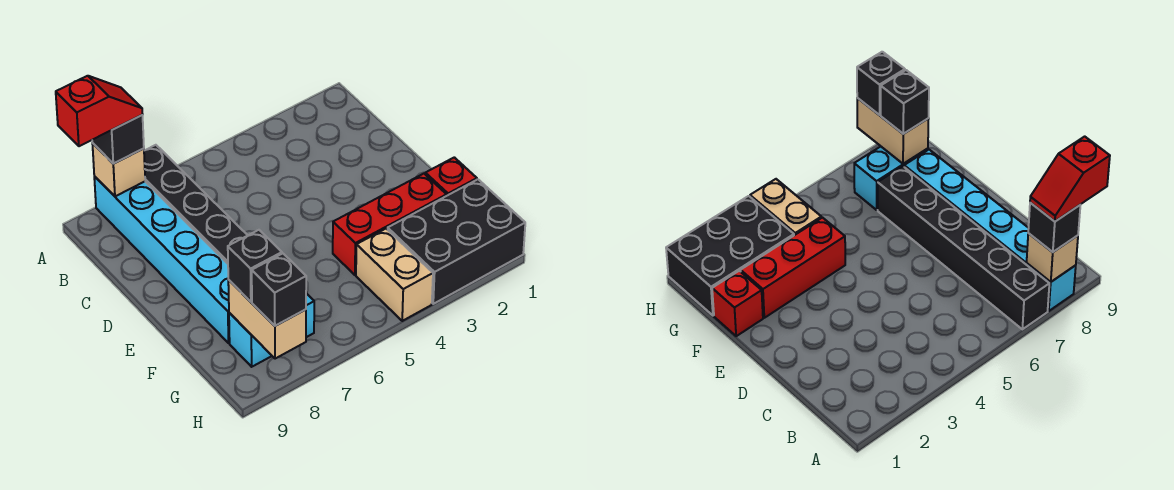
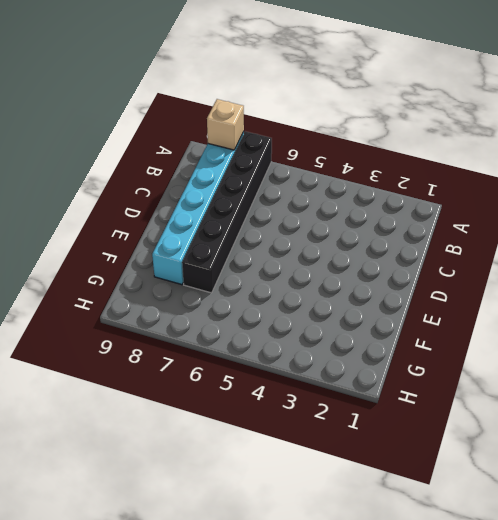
none -> red brick F1 level 1
none -> red brick F2:F4 level 1
none -> black brick G1:H3 level 1

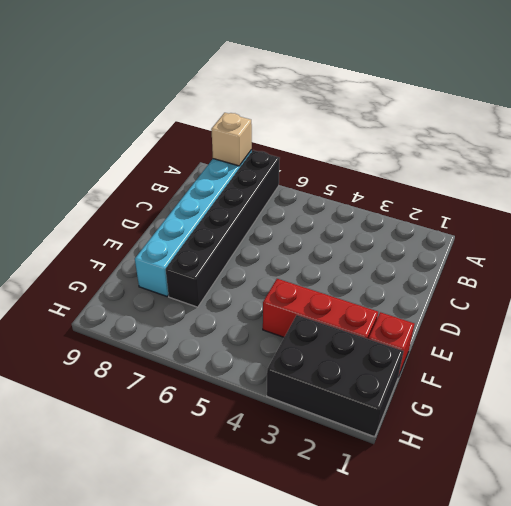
none -> tan brick G4:H4 level 1
none -> cyan brick G7:G8 level 1
none -> tan brick G8:H8 level 2

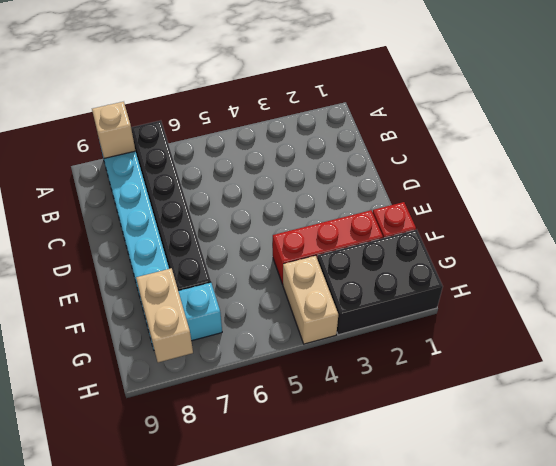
none -> black brick A8 level 3
none -> black brick G8 level 3
none -> black brick H8 level 3

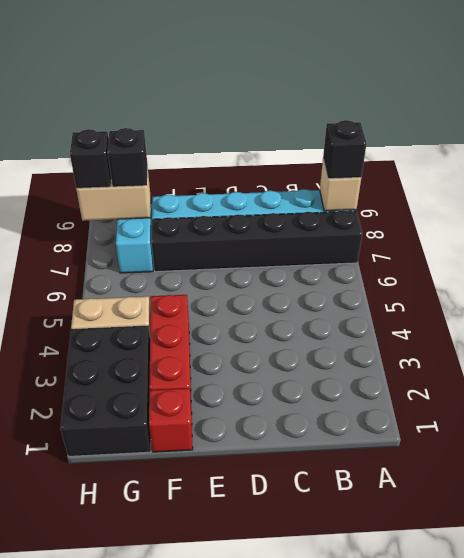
none -> red slope A8:A9 level 4 top 9

